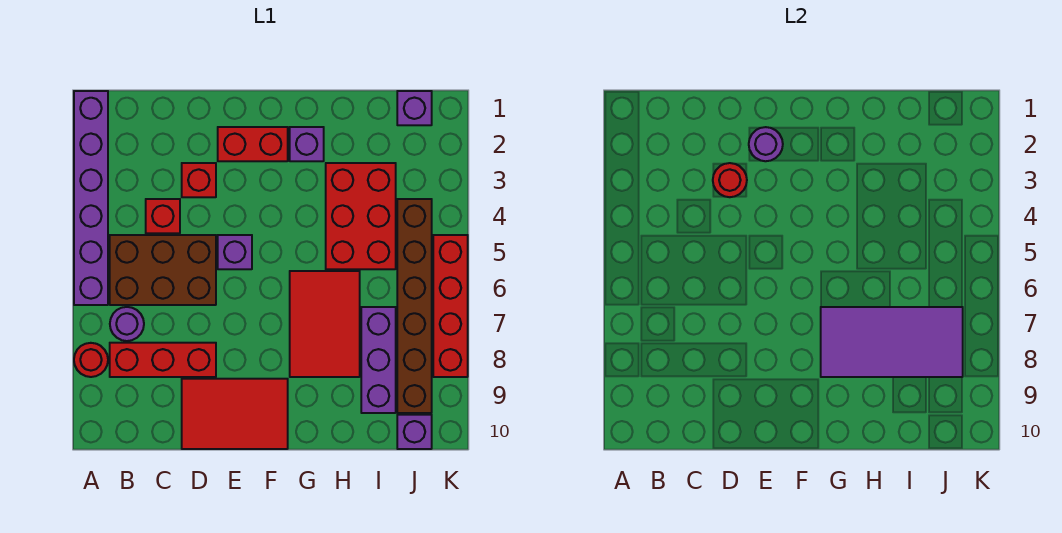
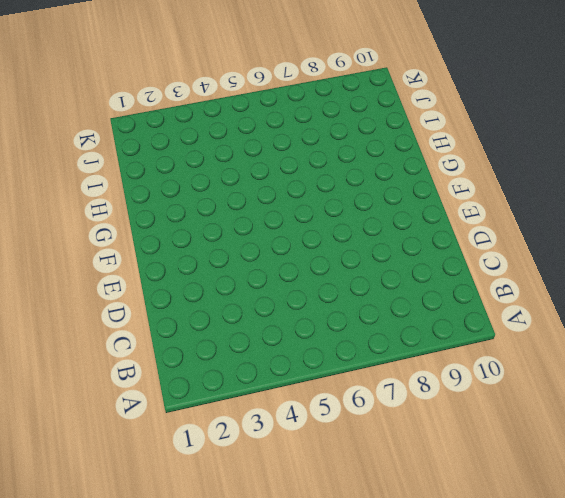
none -> purple brick A1:A6 level 1
none -> red round brick A8 level 1
none -> brown brick B5:D6 level 1

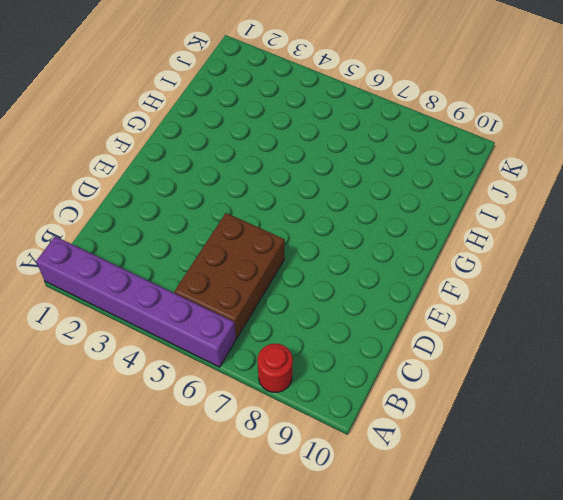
none -> purple round brick B7 level 1
none -> red brick B8:D8 level 1
none -> red brick C4 level 1

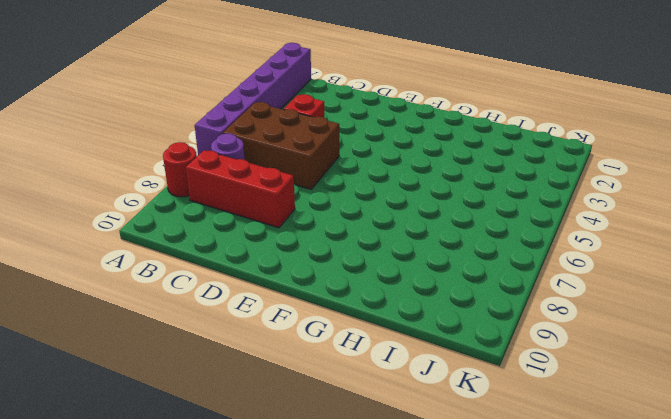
none -> red brick D3 level 1
none -> red tile D9:F10 level 1
none -> red brick E2:F2 level 1

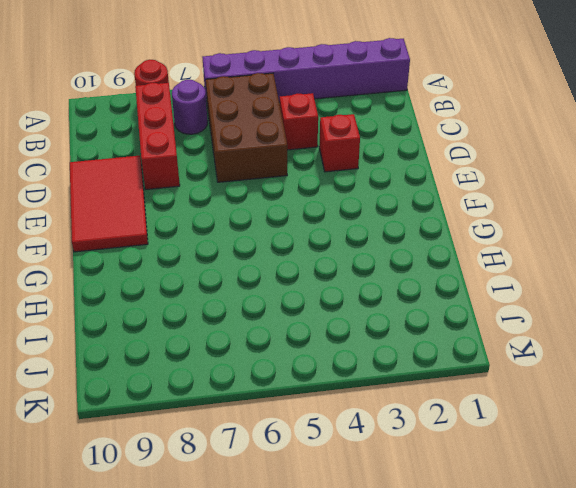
none -> red brick E2:F2 level 1
none -> purple brick E5 level 1
none -> purple brick G2 level 1

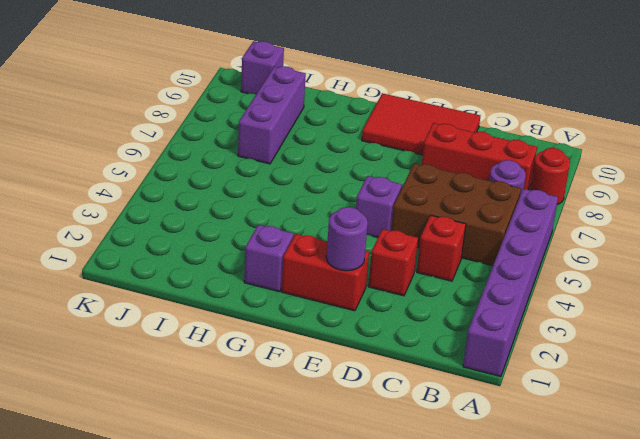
none -> red tile G6:H8 level 1
none -> red brick H3:I5 level 1
none -> purple brick J1 level 1

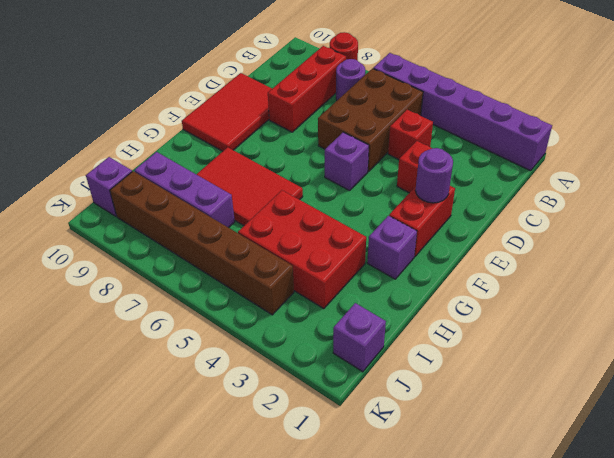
none -> red brick K5:K8 level 1
none -> red round brick D3 level 2
none -> purple tile G7:J8 level 2

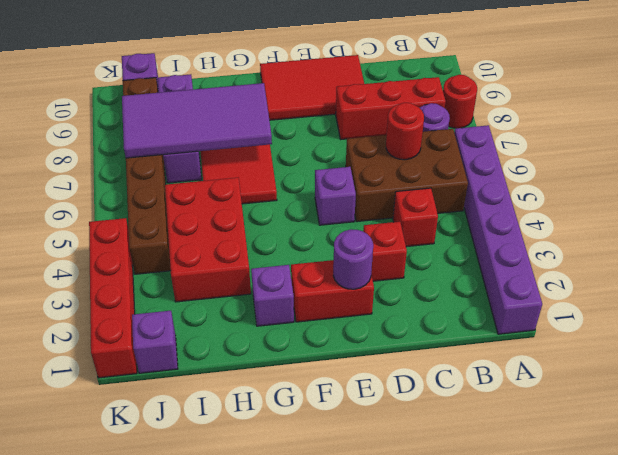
red round brick C6 level 2 -> red round brick D3 level 2
red brick K1:K4 level 1 -> red brick K5:K8 level 1

